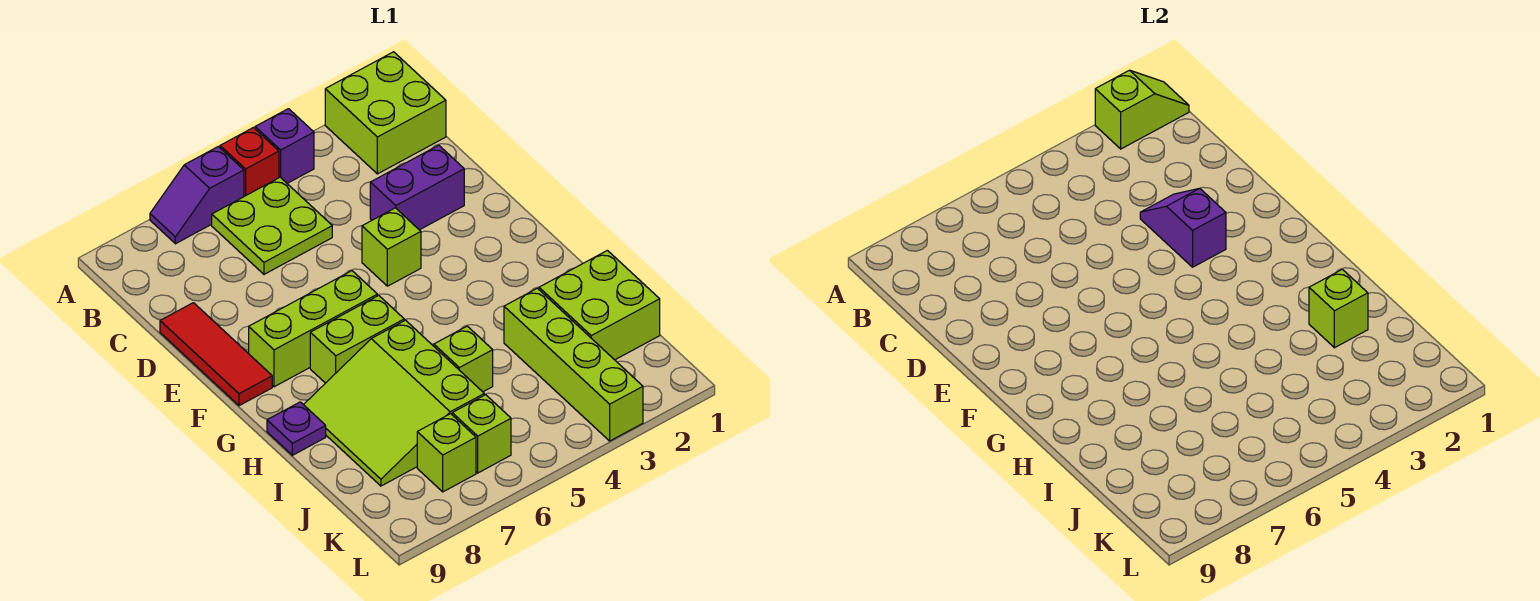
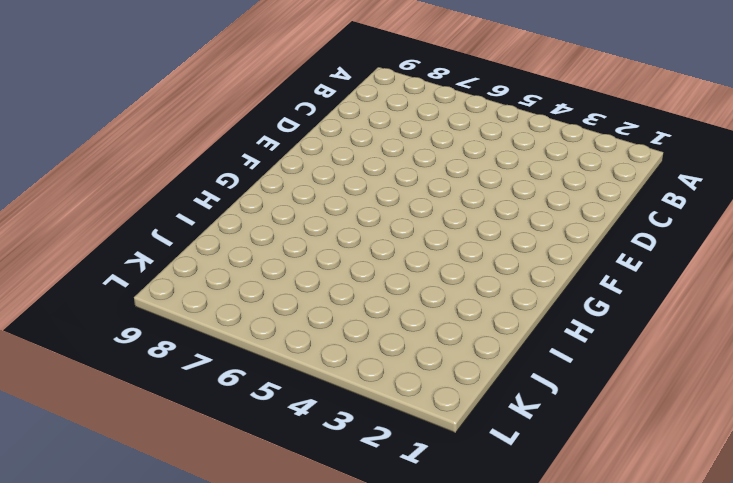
none -> lime brick A1:B2 level 1
none -> purple brick A4 level 1
none -> red brick A5 level 1

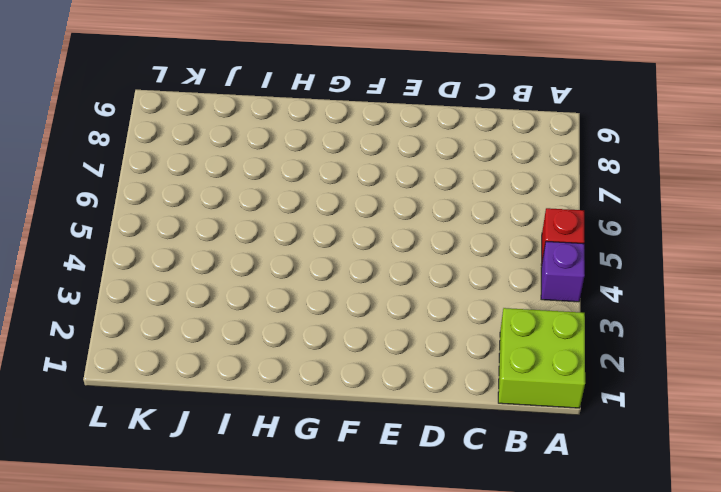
none -> purple slope A6:A7 level 1 top 6
none -> lime plate B5:C6 level 1
none -> purple brick D2:D3 level 1

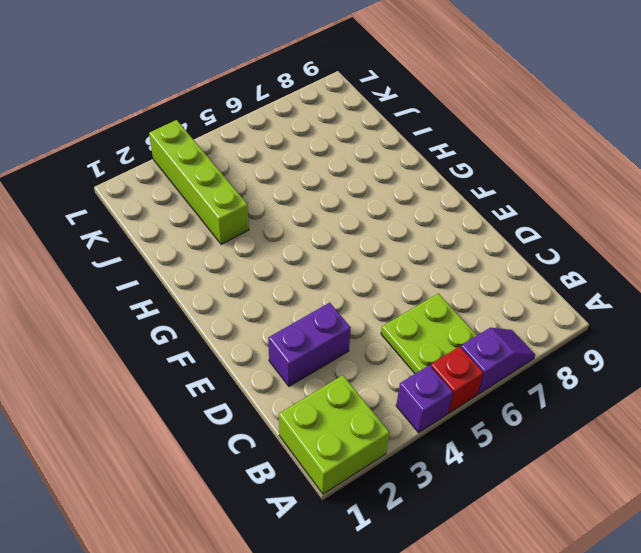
none -> red tile D9:F9 level 1
none -> lime brick E4 level 1
none -> lime brick F6:F8 level 1

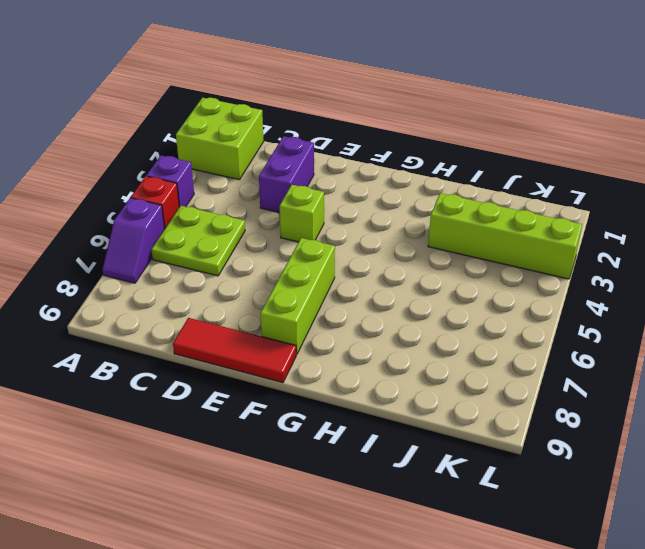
none -> lime brick G6:G7 level 1
none -> lime slope H6:J8 level 1 top 6
none -> purple plate H9 level 1

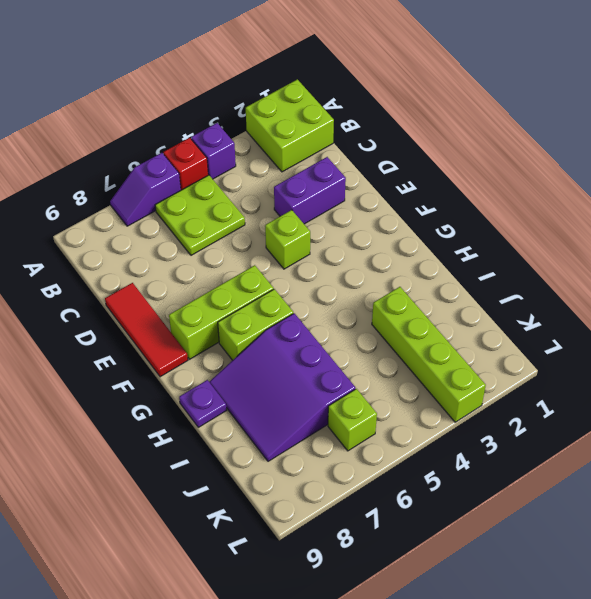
purple slope H6:J8 level 1 top 6 -> lime slope H6:J8 level 1 top 6
none -> lime brick I1:J2 level 1
none -> lime brick I5 level 1
none -> lime brick K7 level 1

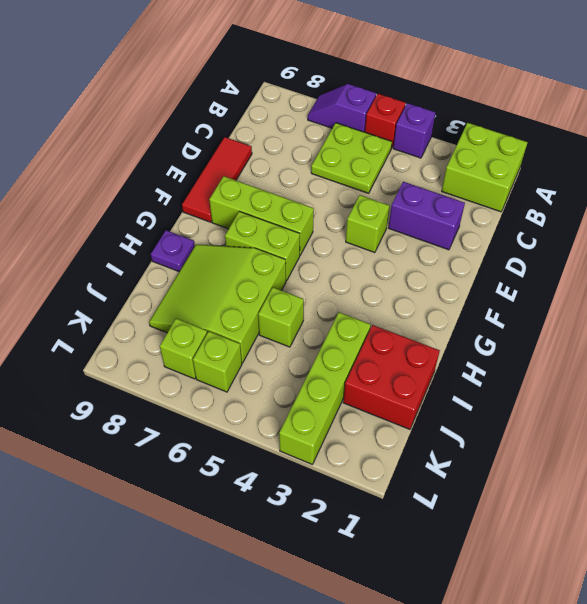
red brick I1:J2 level 1 -> lime brick I1:J2 level 1
none -> lime slope A1:A2 level 2 top 2
none -> purple slope D3:E3 level 2 top E
none -> lime brick I2 level 2

